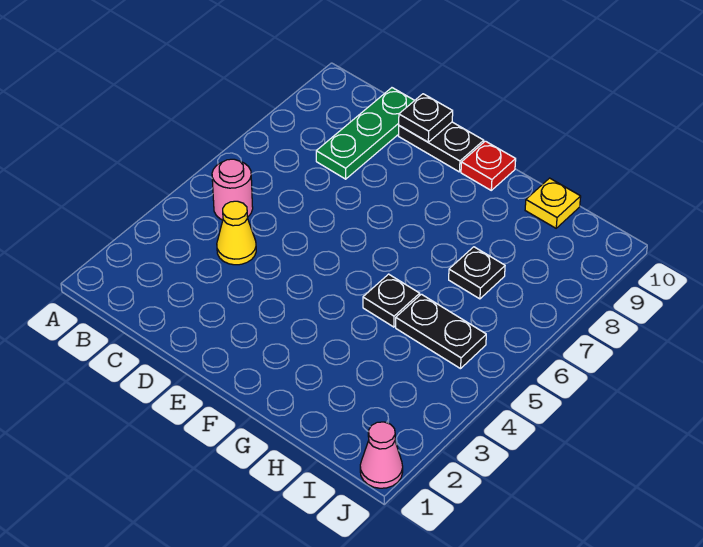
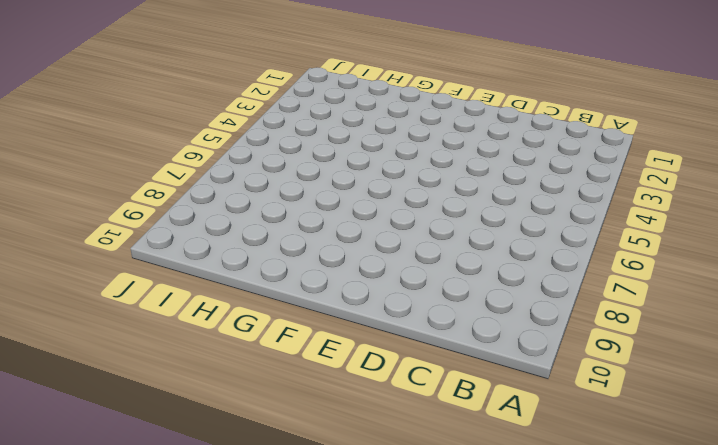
none -> pink round brick B5 level 1
none -> yellow cone C4 level 1

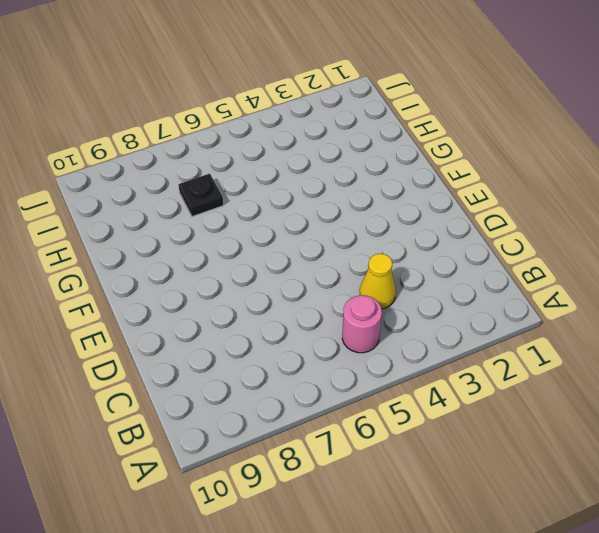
none -> green plate C8:C10 level 1
none -> black plate D10:E10 level 1

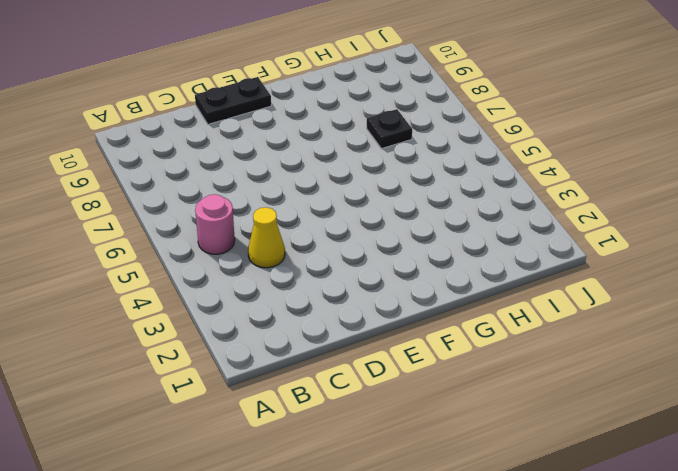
none -> green plate C8:C10 level 1
none -> red plate F10 level 1

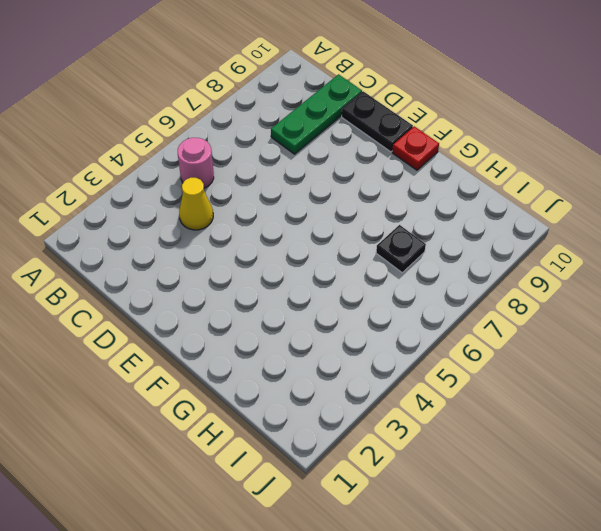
none -> black plate G5 level 1
none -> black plate H5:I5 level 1

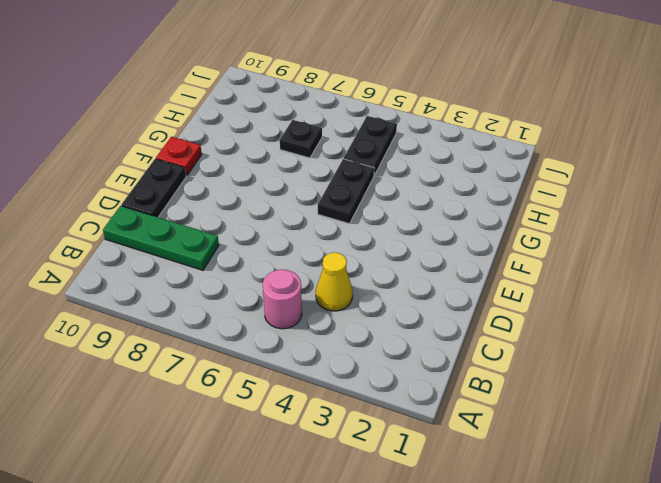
black plate F5:G5 level 1 -> black plate G5 level 1
none -> yellow plate H10 level 1
none -> pink cone J1 level 1

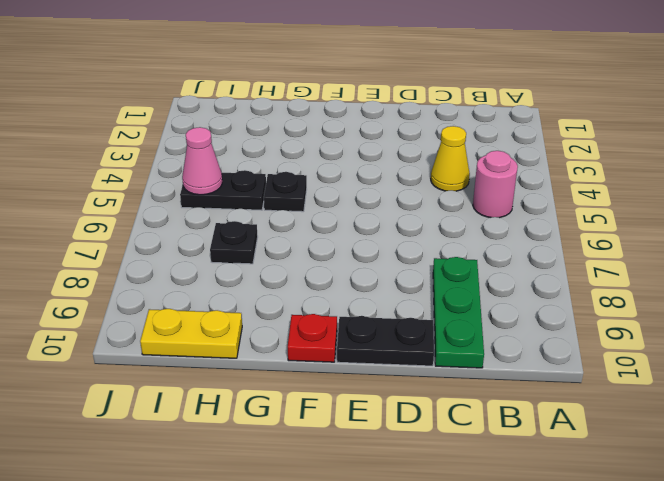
yellow plate H10:I10 level 1 -> yellow plate H10 level 1
pink cone I5 level 2 -> pink cone J1 level 1
none -> black plate D10 level 2

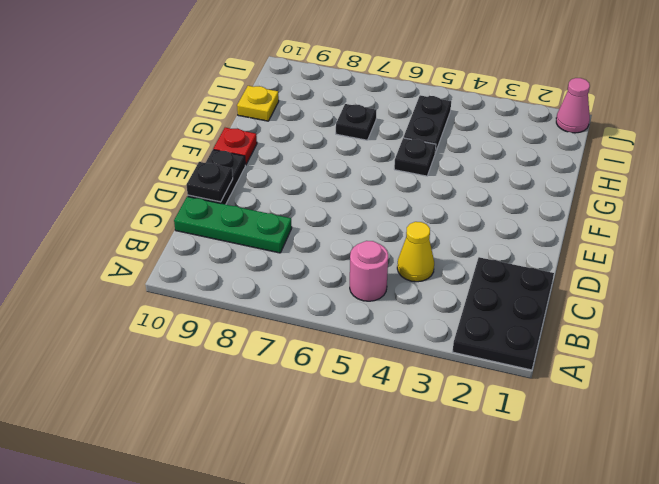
black plate A1:C2 level 1 -> none

